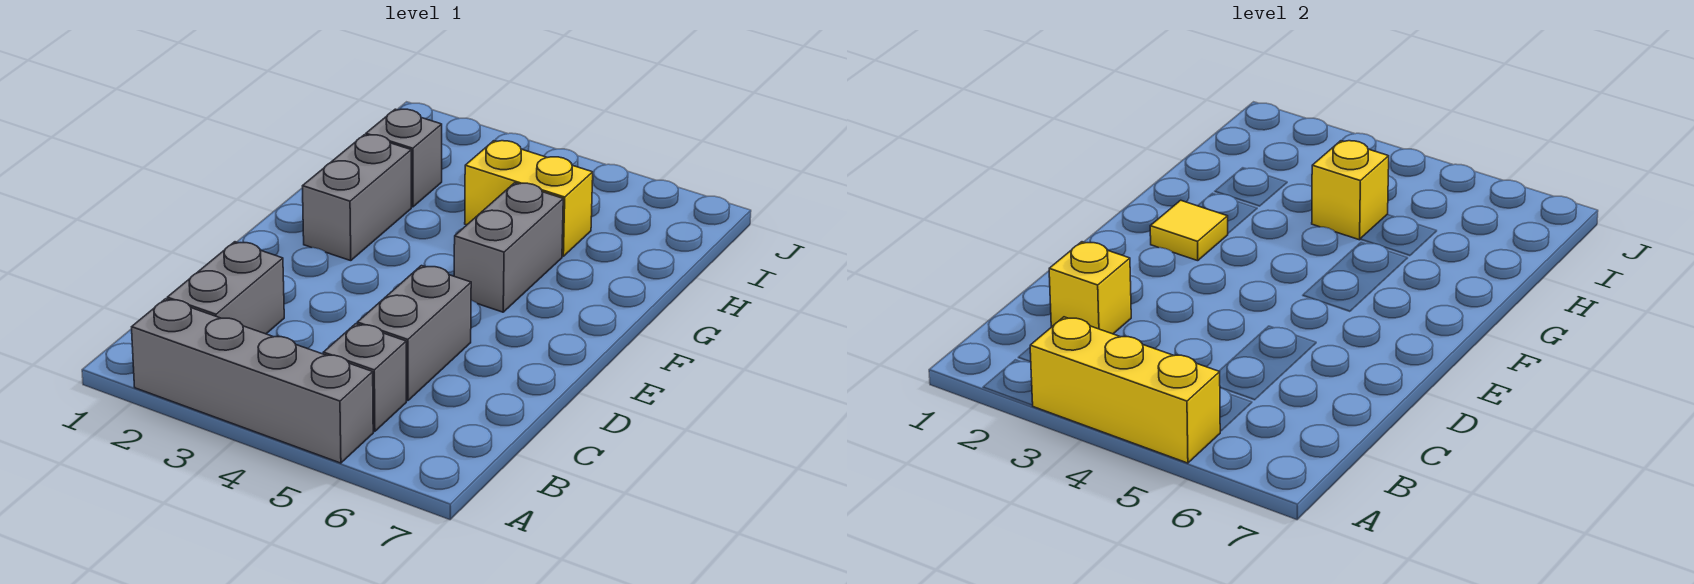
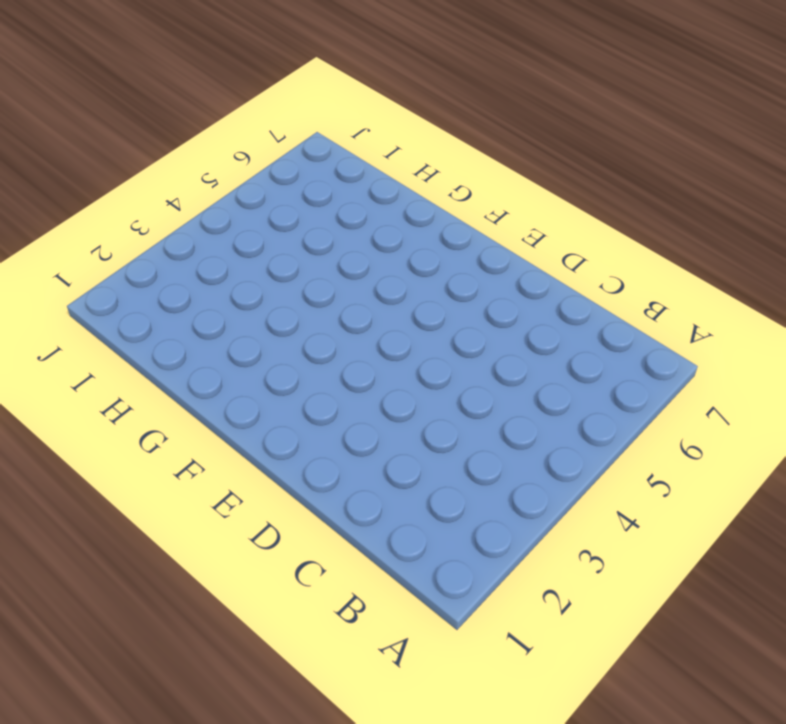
none -> grey brick A2:A5 level 1
none -> grey brick B2:C2 level 1
none -> grey brick B5 level 1

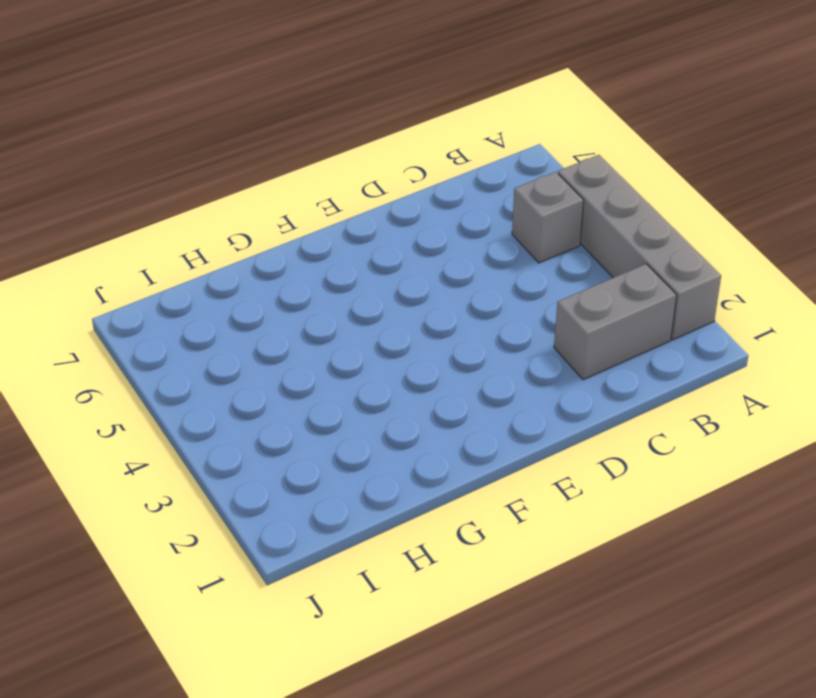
none -> grey brick C5:D5 level 1
none -> grey brick F2:G2 level 1
none -> grey brick F5:G5 level 1

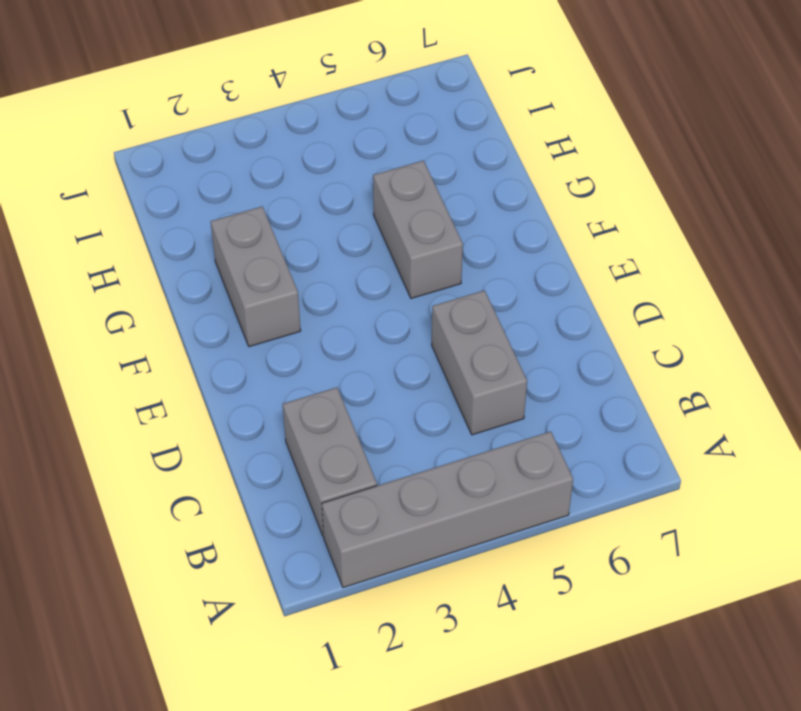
none -> grey brick B5 level 1
none -> grey brick H2 level 1
none -> yellow brick H4:H5 level 1

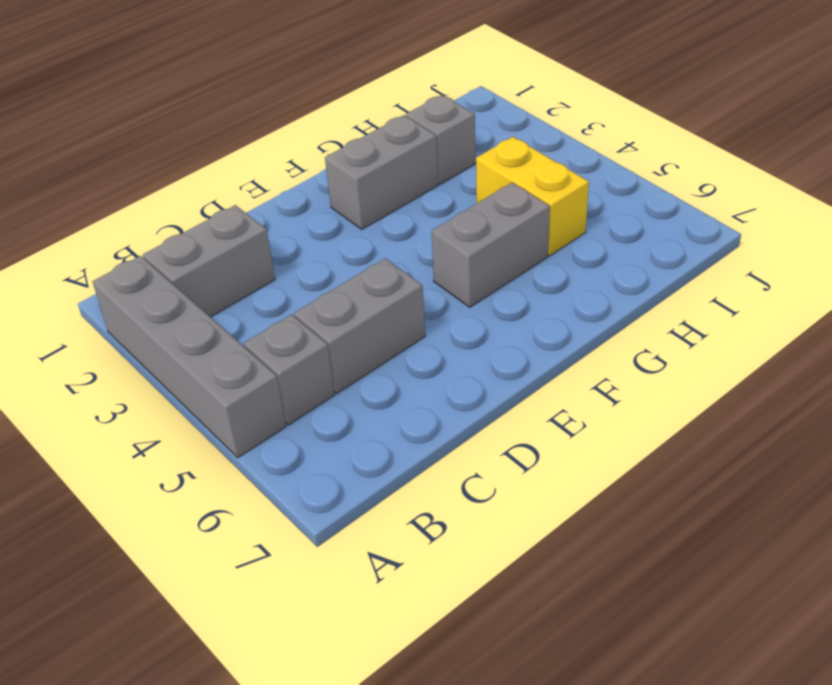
none -> yellow brick A3:A5 level 2
none -> yellow brick C2 level 2
none -> yellow tile F2 level 2

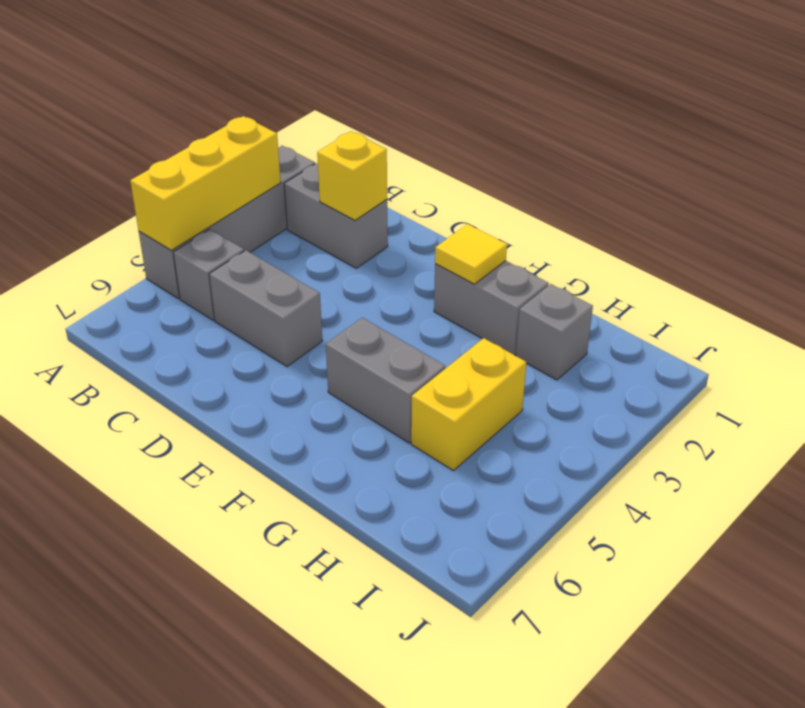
none -> yellow brick H4 level 2

